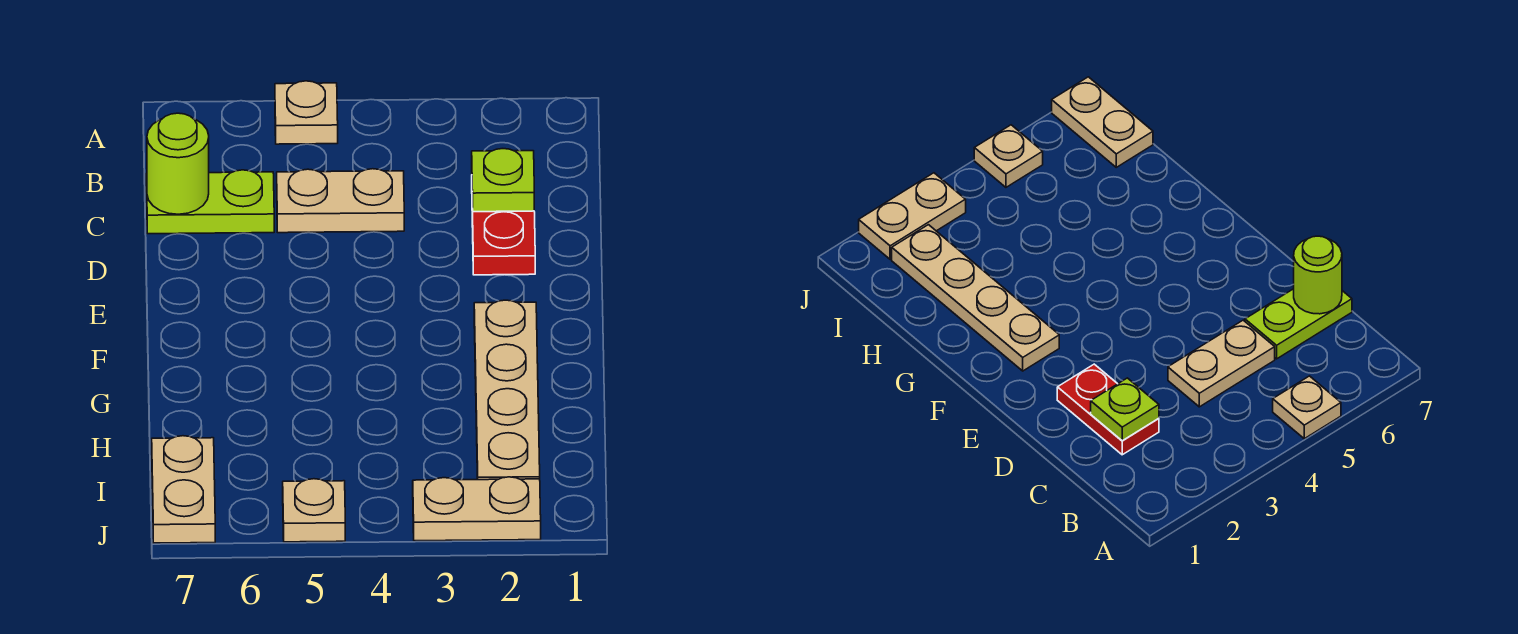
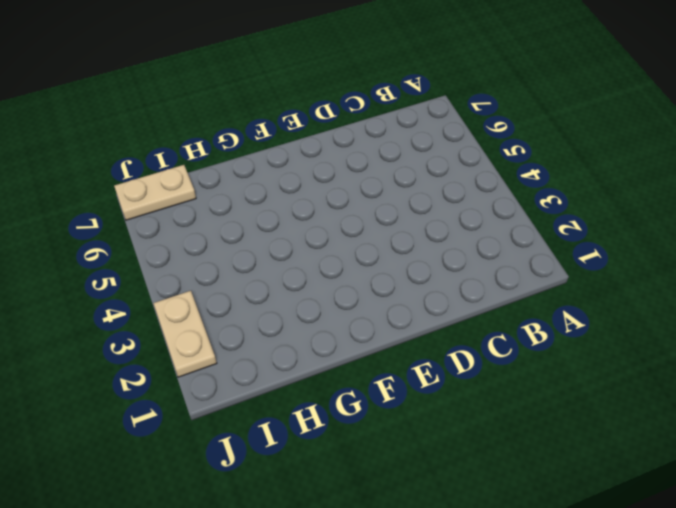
none -> tan plate A5 level 1
none -> red plate C2:D2 level 1

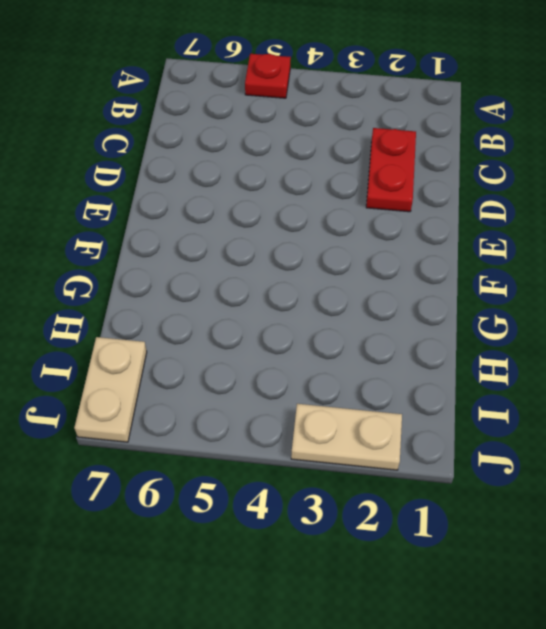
red plate A5 level 1 -> tan plate A5 level 1
none -> tan plate C4:C5 level 1
none -> lime plate C6:C7 level 1

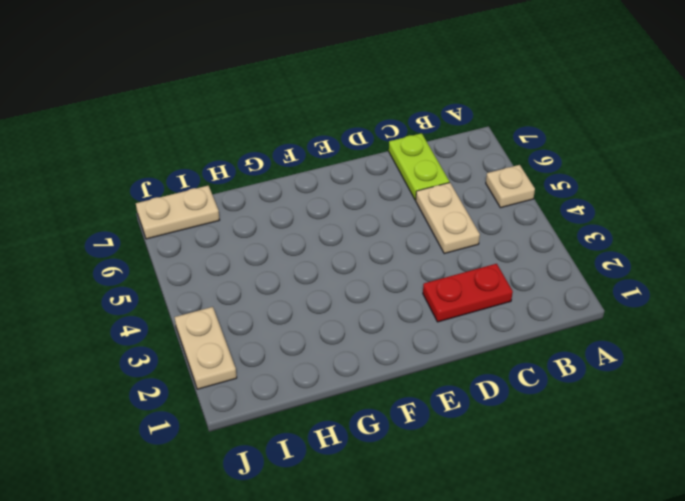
none -> tan plate F2:I2 level 1
none -> tan plate J5 level 1

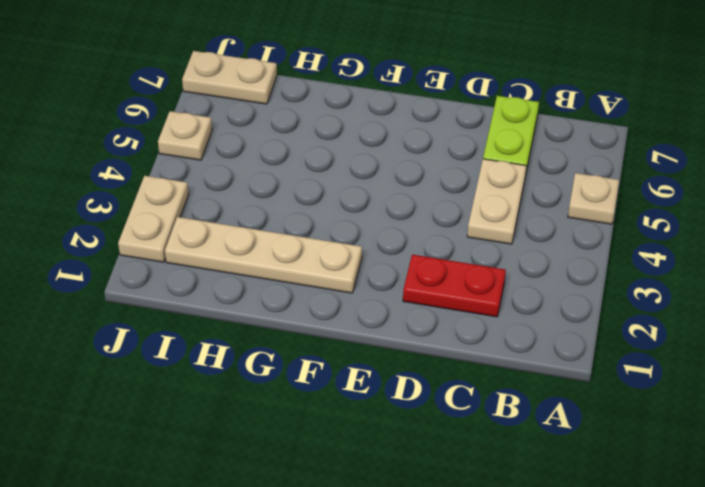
none -> lime plate C2 level 2
none -> lime round brick C7 level 2

